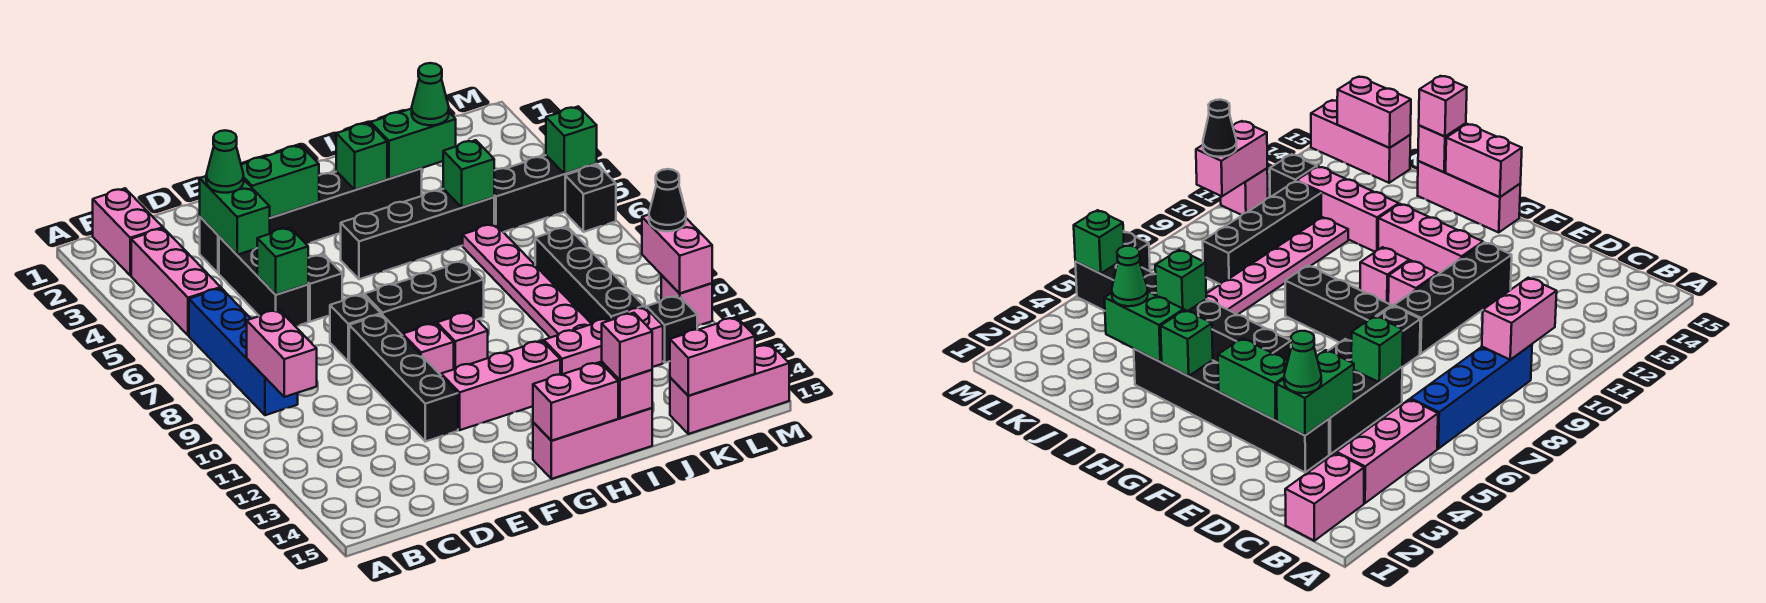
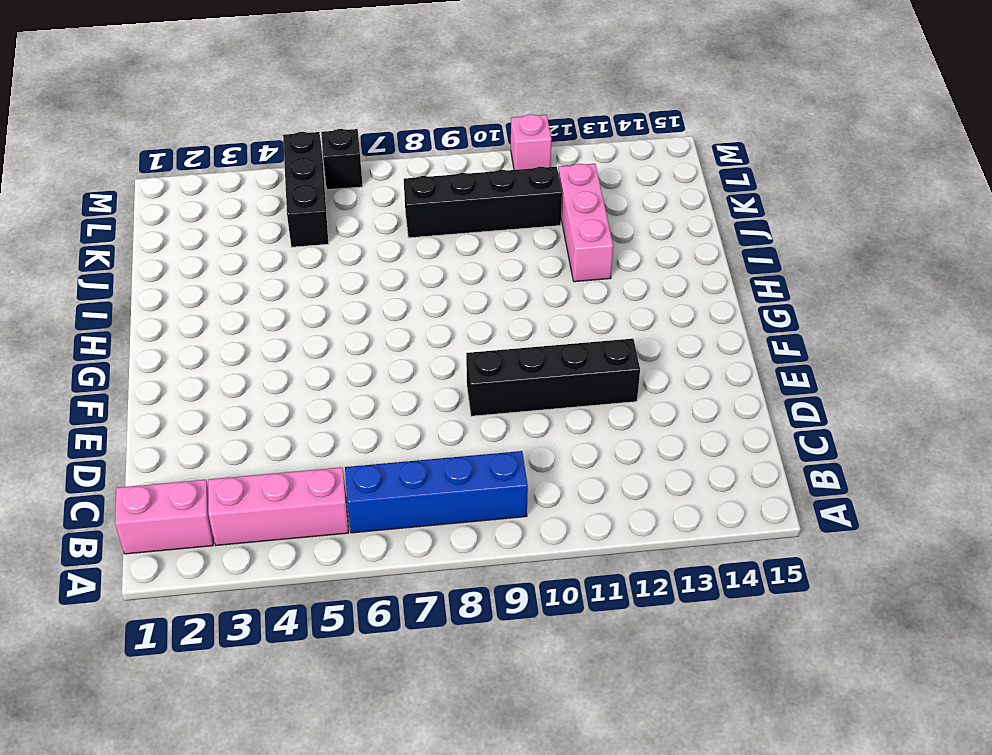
none -> black brick D3:I3 level 1
none -> black brick D4:D6 level 1
none -> black brick E6 level 1
none -> black brick E8 level 1

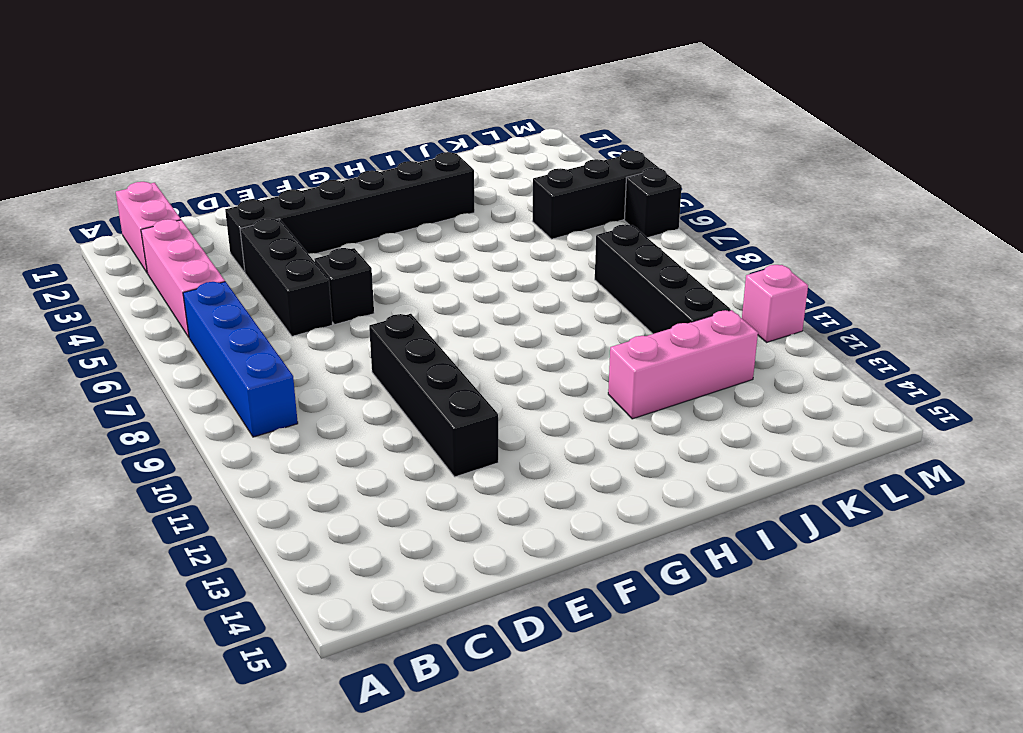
none -> black brick E8 level 1
none -> black brick F8:H8 level 1
none -> pink brick F10 level 1
none -> pink brick F12:H12 level 1

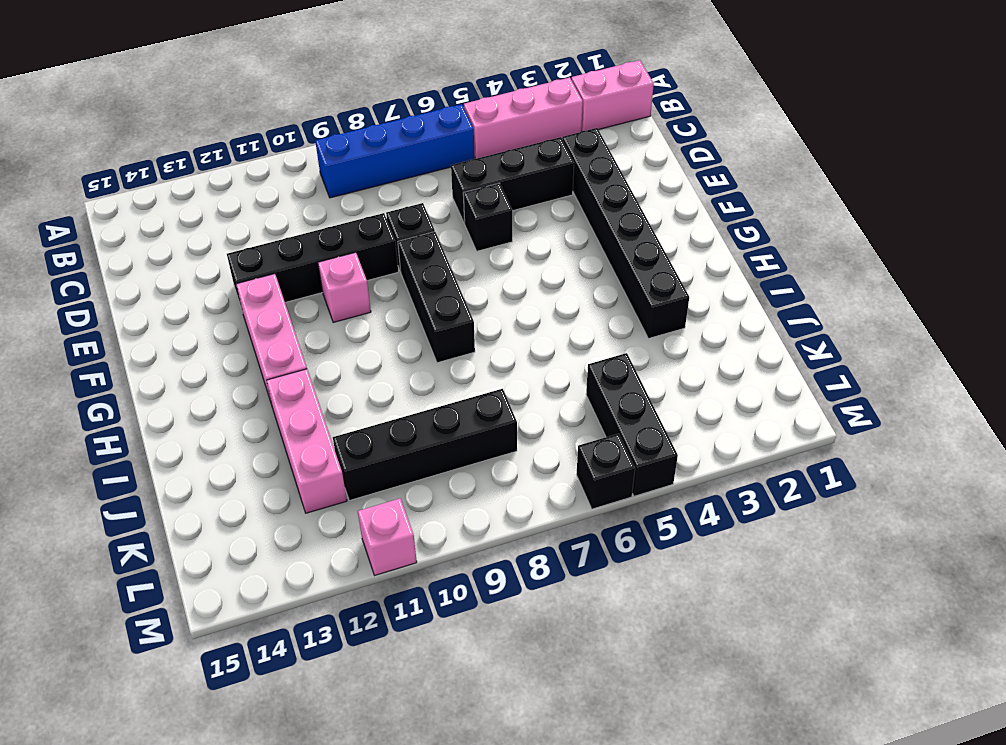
none -> black brick G5:J5 level 1
none -> pink brick G10 level 1
none -> pink brick G15:I15 level 1
none -> pink plate J6:J11 level 1

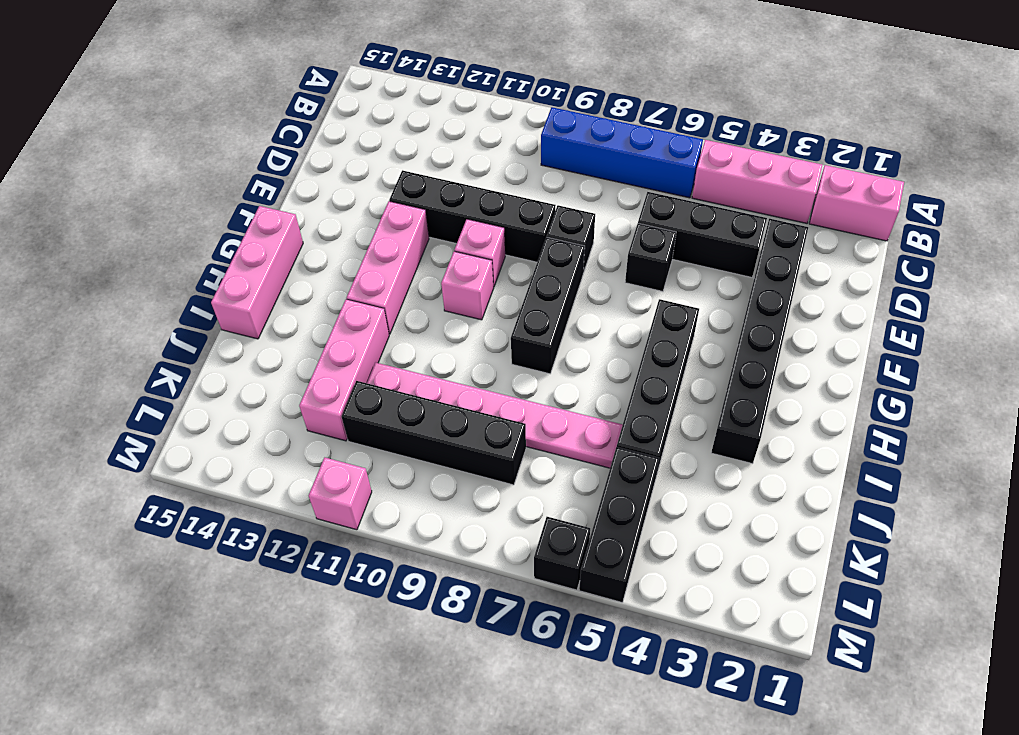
none -> pink brick K15:M15 level 1
none -> black brick L12 level 1
none -> pink brick B9:B10 level 2
none -> green brick D3:D4 level 2

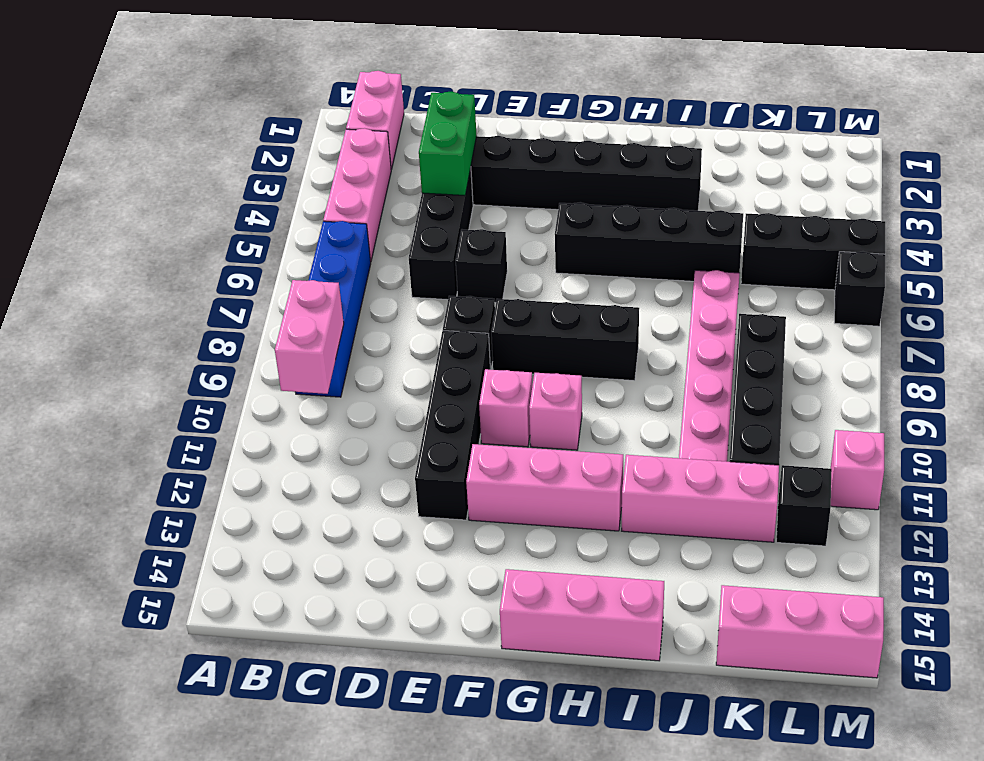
none -> green brick D6 level 2
none -> green brick E3:F3 level 2
none -> pink brick G15:H15 level 2
none -> green brick H3 level 2

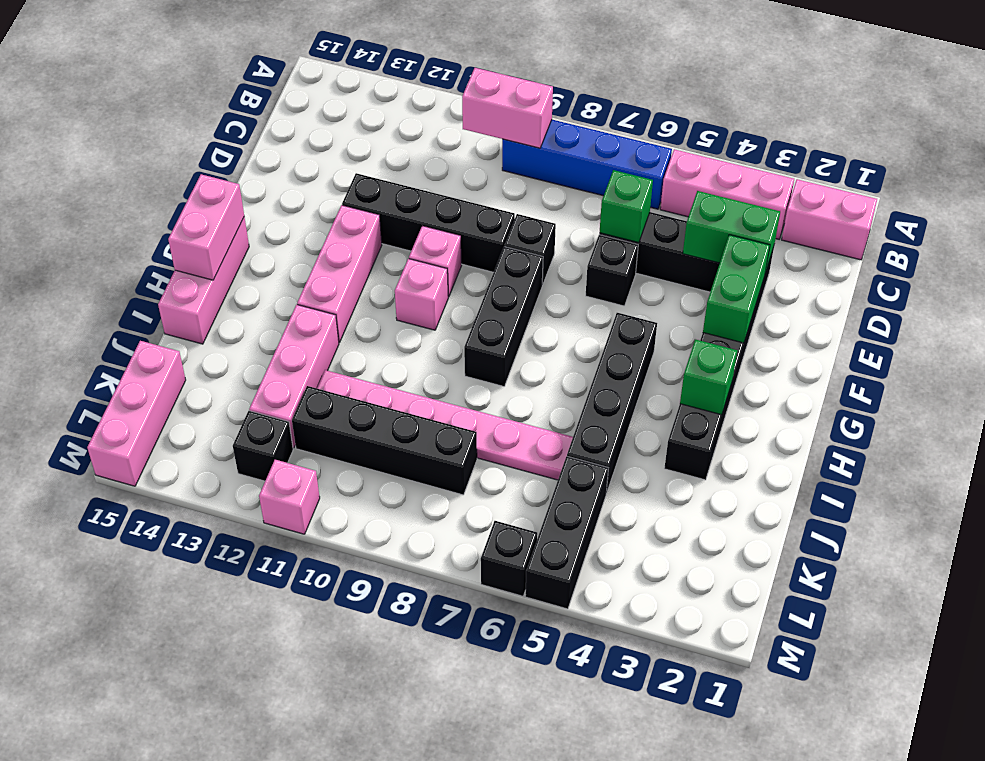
none -> green brick I3:J3 level 2
none -> pink brick I15 level 2
none -> green brick J5 level 2
none -> pink brick K15:L15 level 2

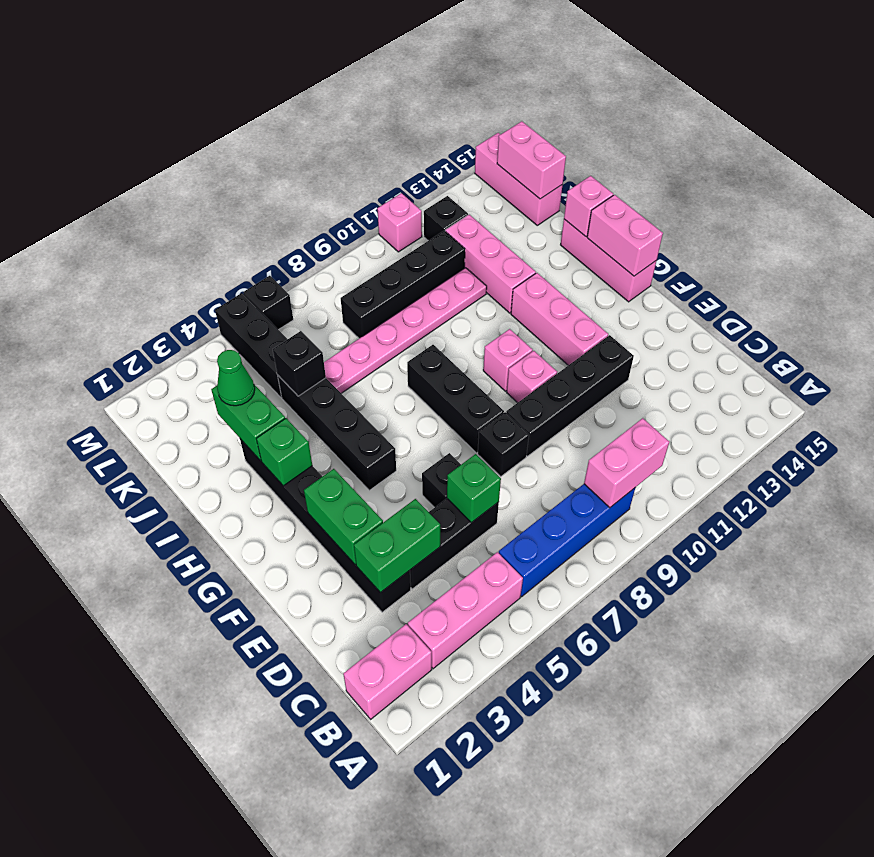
black brick J5 level 2 -> green brick J5 level 2
none -> green brick M5 level 2
none -> pink brick M10:M11 level 2
none -> green cone D3 level 3
none -> pink brick I15 level 3

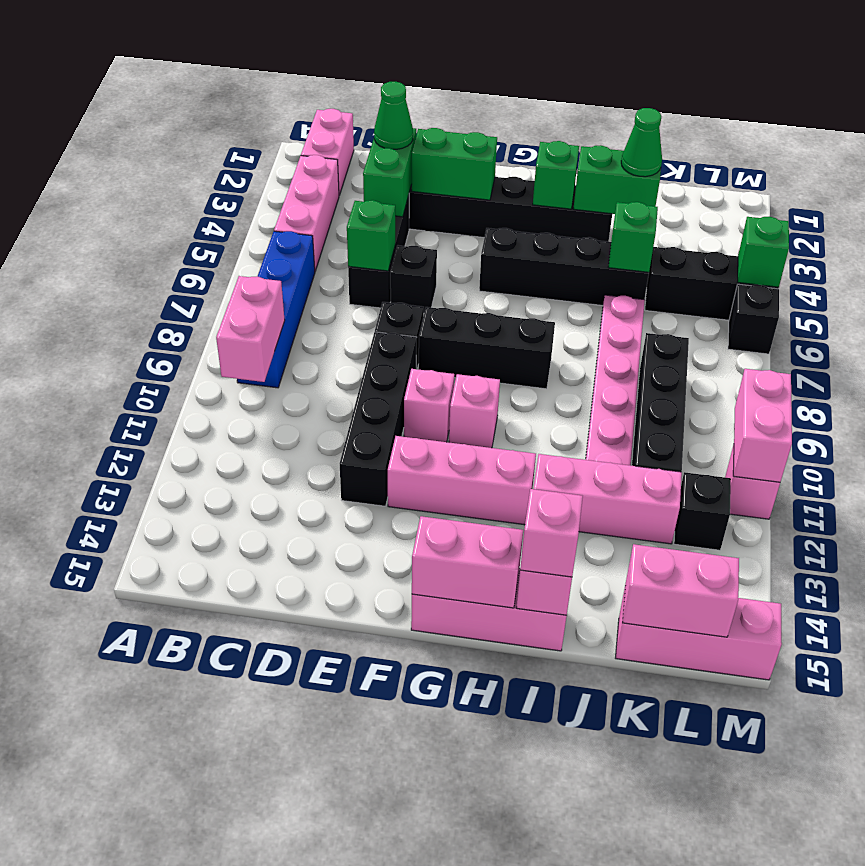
none -> black cone M10 level 3

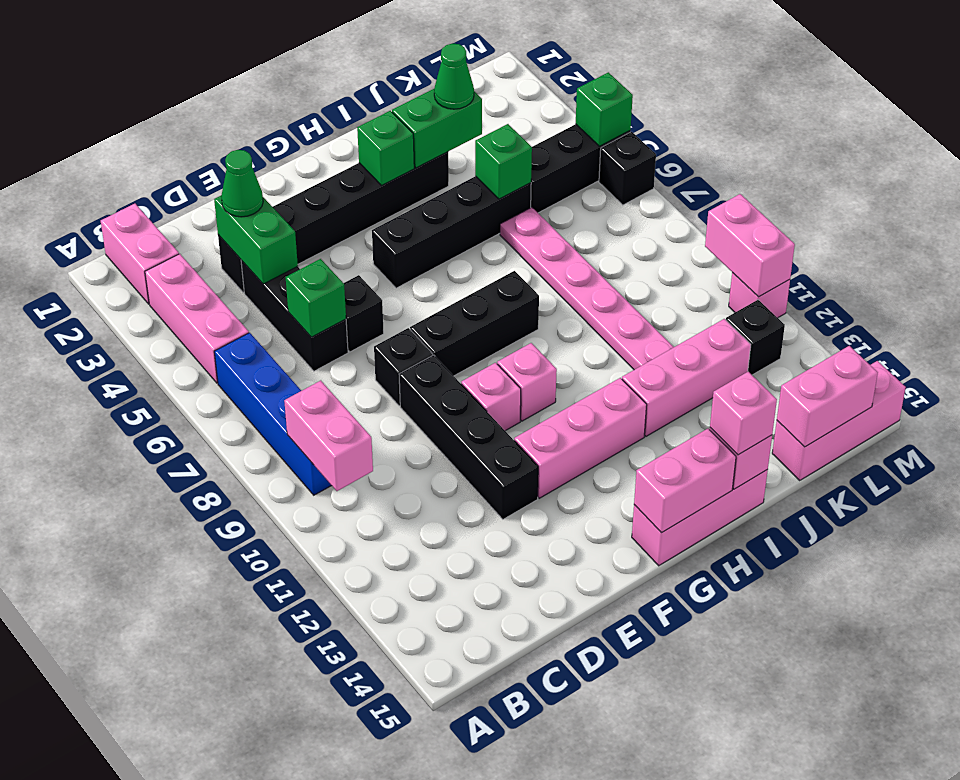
none -> black brick K8:K11 level 1
none -> green brick E3:F3 level 2
none -> black cone M10 level 3

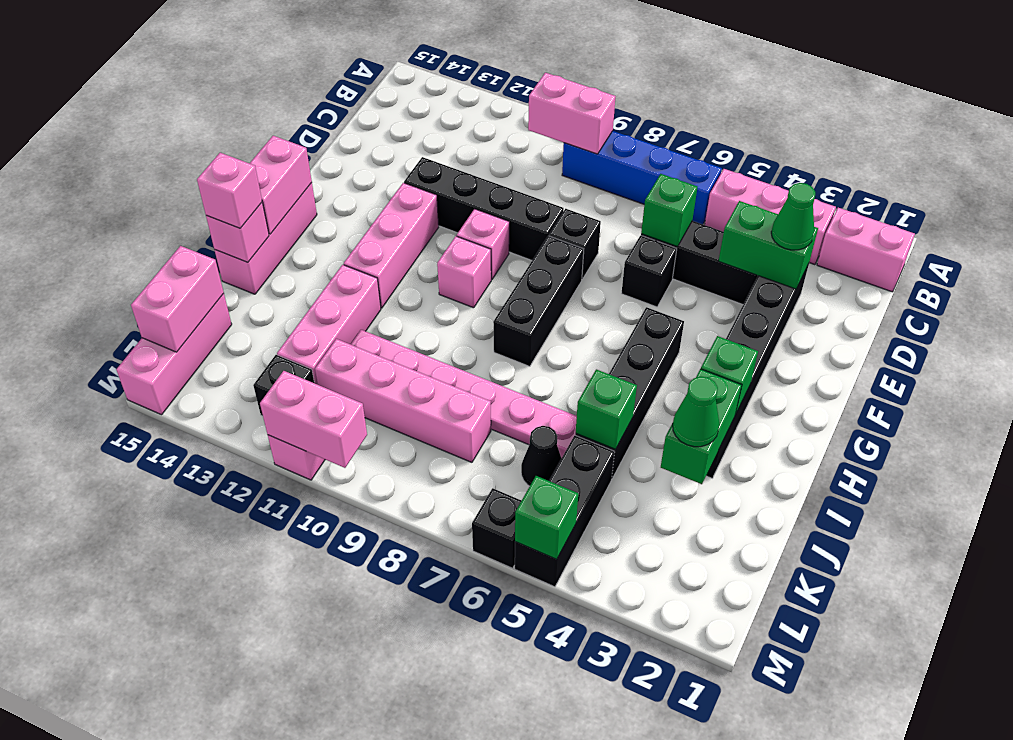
black cone K6 level 1 -> black cone M10 level 3
pink brick K8:K11 level 1 -> black brick K8:K11 level 1
none -> green brick E3:F3 level 2

